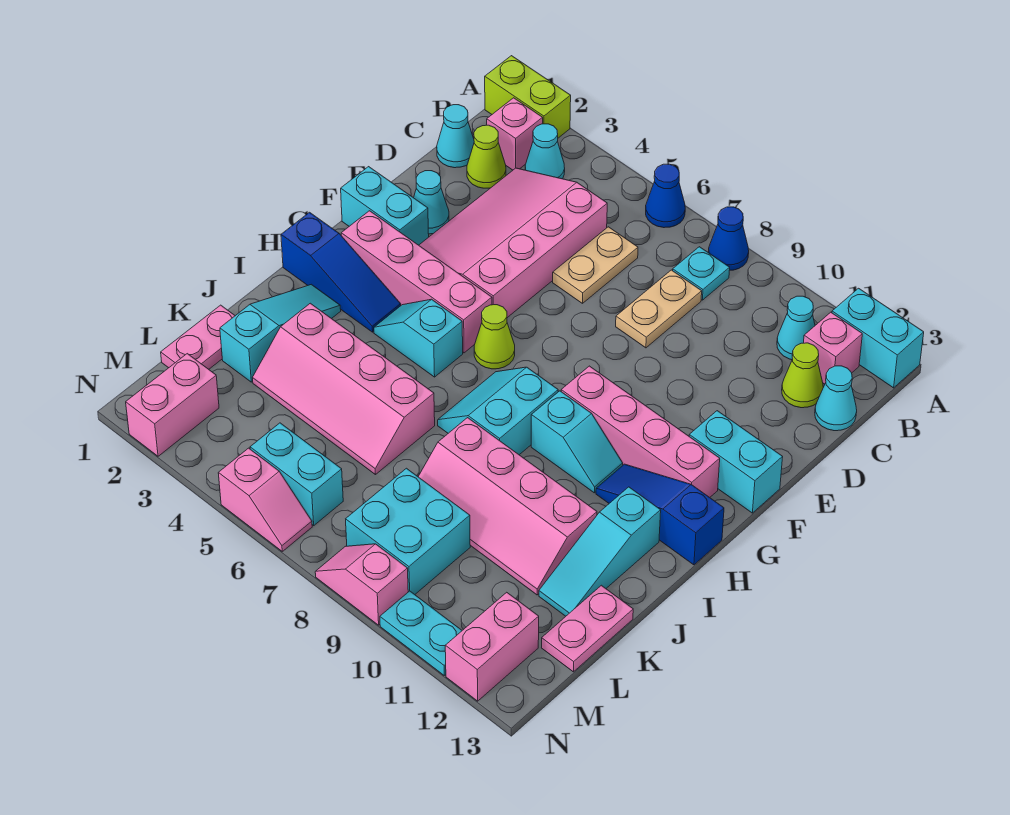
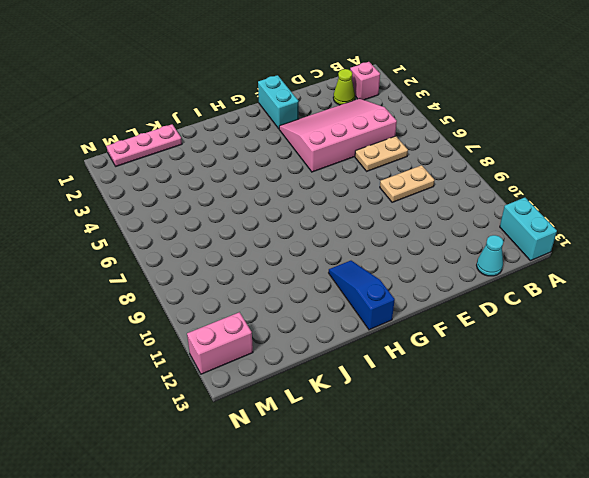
pink plate K1:M1 level 1 -> pink plate K1:L1 level 1
none -> lime brick A1:A2 level 1
none -> blue cone A6 level 1
none -> blue cone A8 level 1
none -> cyan cone B3 level 1

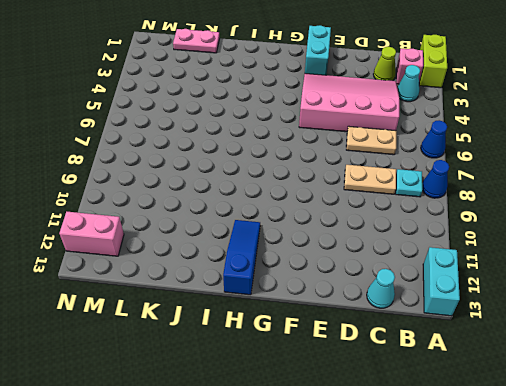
none -> cyan cone B11 level 1
none -> pink brick B12 level 1
none -> cyan cone C1 level 1
none -> lime cone C12 level 1

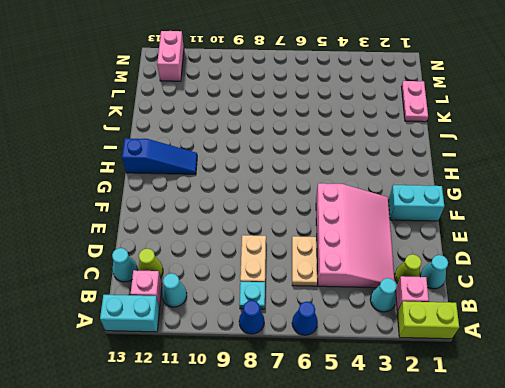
none -> cyan cone E2 level 1
none -> cyan brick F12:F13 level 1
none -> pink brick G2:G5 level 1
none -> lime cone G6 level 1

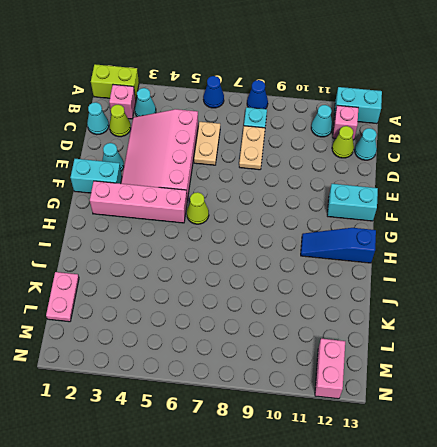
none -> pink brick G9:G12 level 1
none -> blue slope H1:H3 level 1 top 1
none -> cyan slope H4:H5 level 1 top 5
none -> cyan slope H7:I8 level 1 top 8

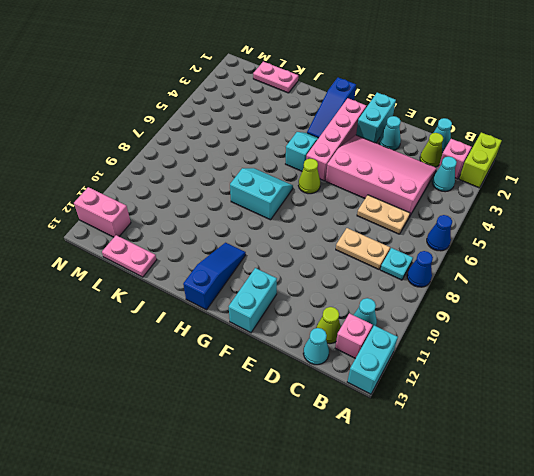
none -> pink brick G9:G12 level 1
none -> cyan slope H9:H10 level 1 top 9
none -> cyan slope I2:K2 level 1 top K
none -> cyan slope I12:K12 level 1 top I

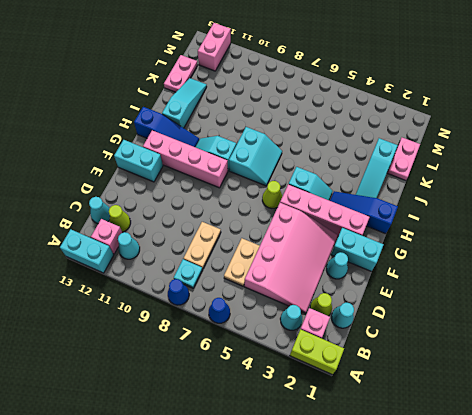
none -> pink slope J3:K6 level 1 top J
none -> pink slope J8:K11 level 1 top J
none -> cyan brick L8:M9 level 1
none -> pink brick M2:N2 level 1

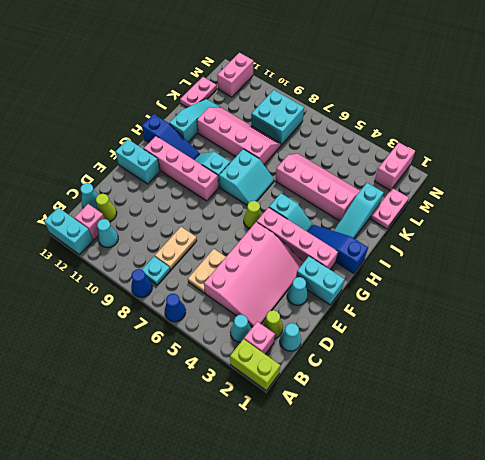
none -> cyan brick M5:M6 level 1
none -> pink slope N5:N6 level 1 top 5
none -> pink slope N8:N9 level 1 top 9
none -> cyan plate N10:N11 level 1

